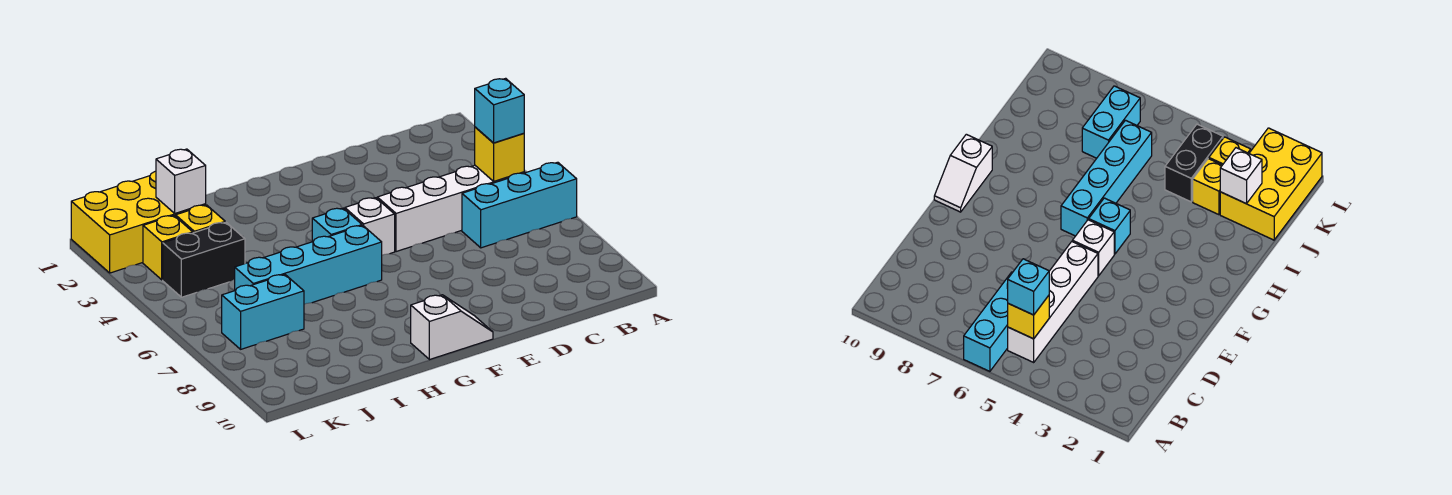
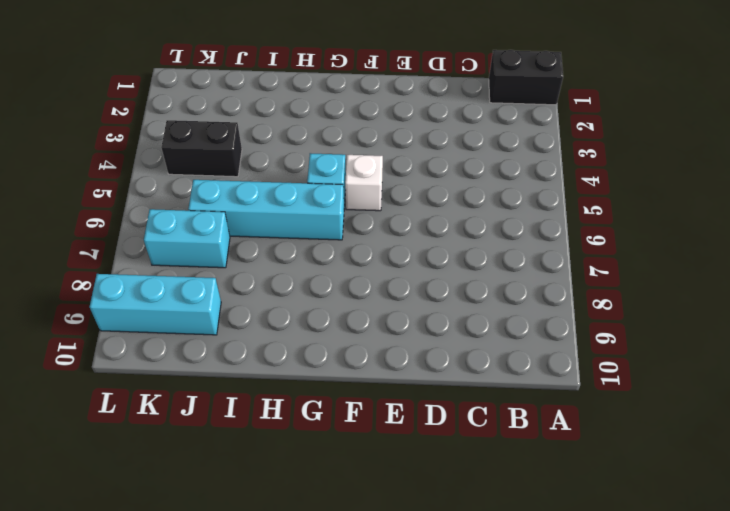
black brick A1:B1 level 1 -> none
cyan brick J9:L9 level 1 -> cyan brick A6:C6 level 1
none -> white brick B5:E5 level 1
none -> white slope F10:G10 level 1 top G
none -> yellow brick J1:L2 level 1

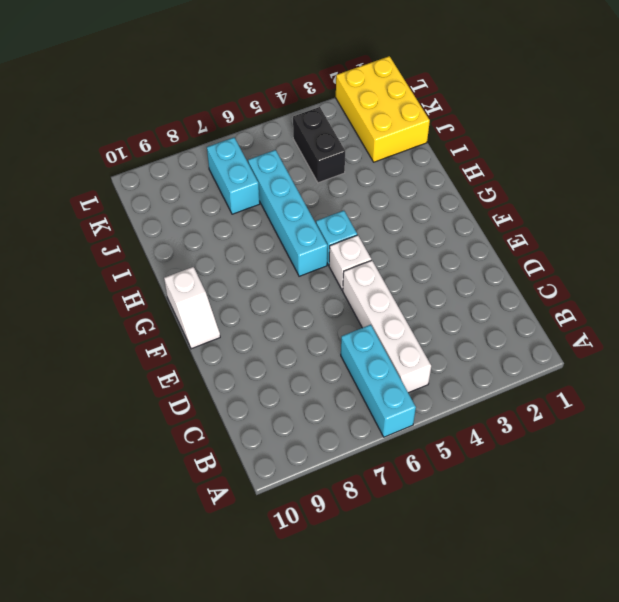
none -> yellow brick J3 level 1
none -> yellow brick K3 level 1
none -> yellow brick B5 level 2

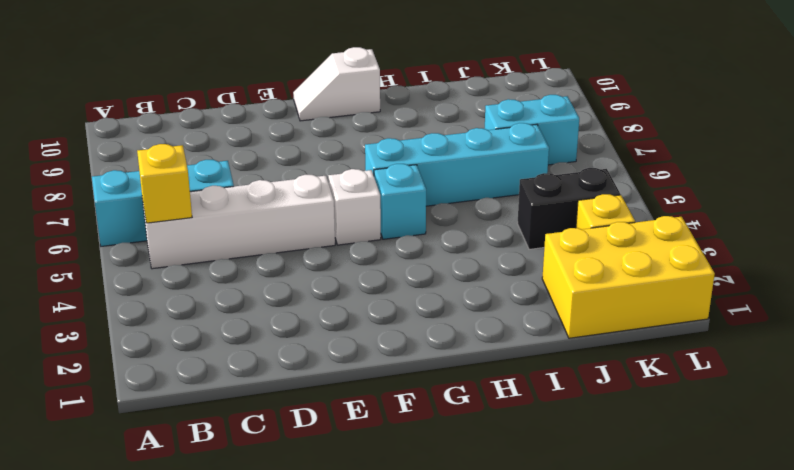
none -> yellow brick J3 level 1
none -> white brick J2 level 2
none -> cyan brick B5 level 3

